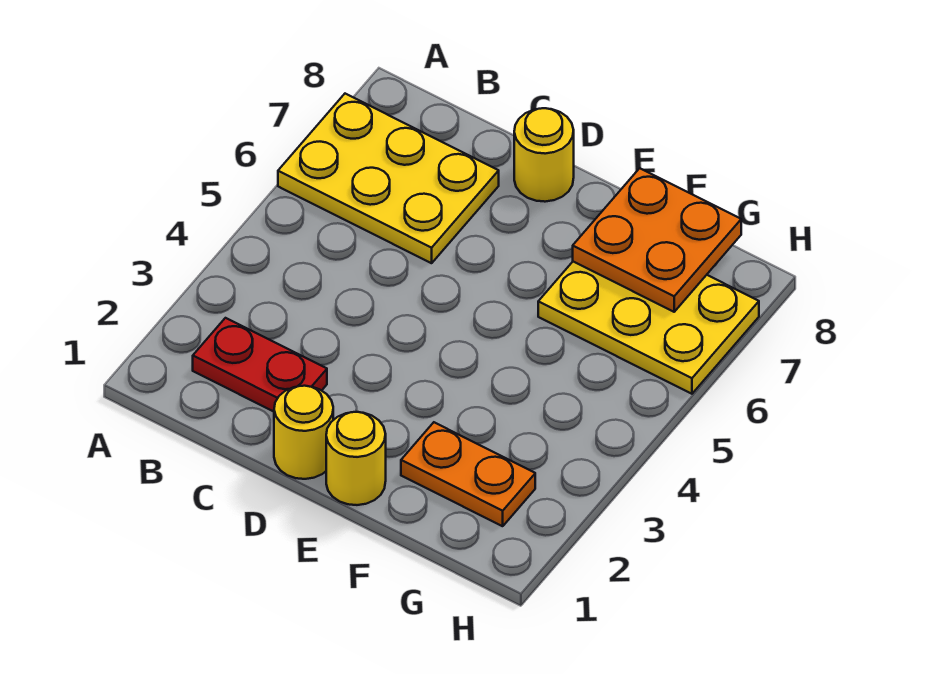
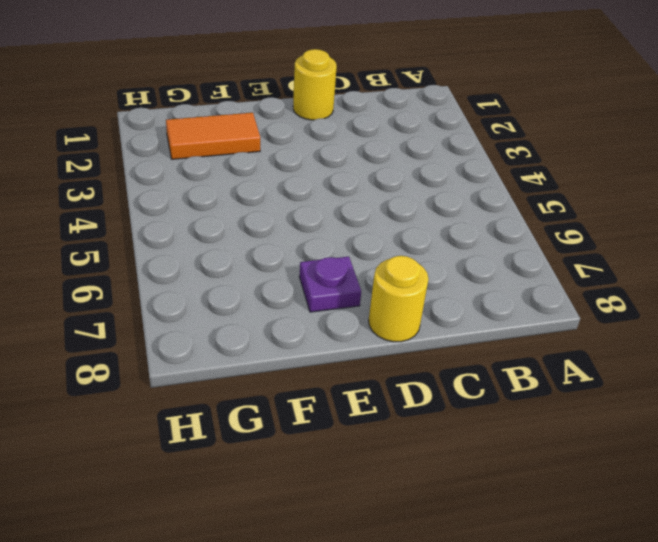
purple plate E7 level 1 -> none
orange tile F2:G2 level 1 -> orange plate F2:G2 level 1
none -> yellow plate A6:C7 level 1
none -> red plate B2:C2 level 1

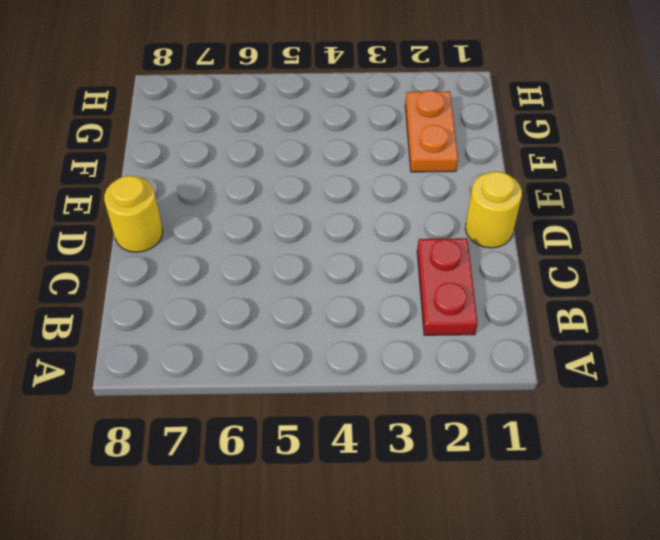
none -> yellow plate A6:C7 level 1
none -> yellow round brick E1 level 1

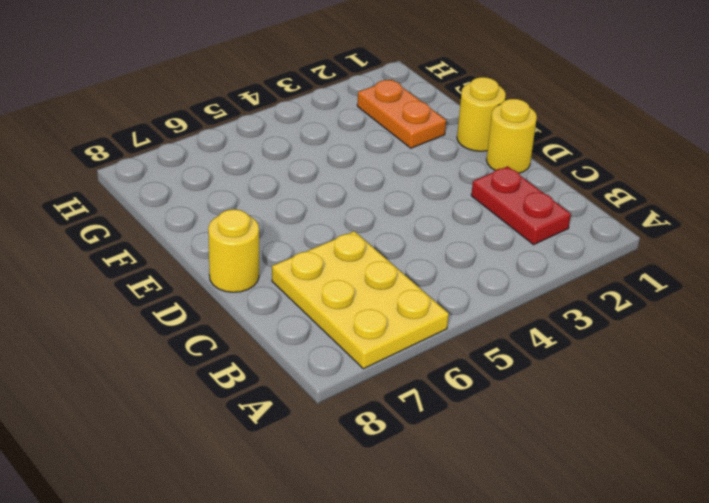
none -> yellow plate F6:H7 level 1
none -> orange plate F7:G8 level 2

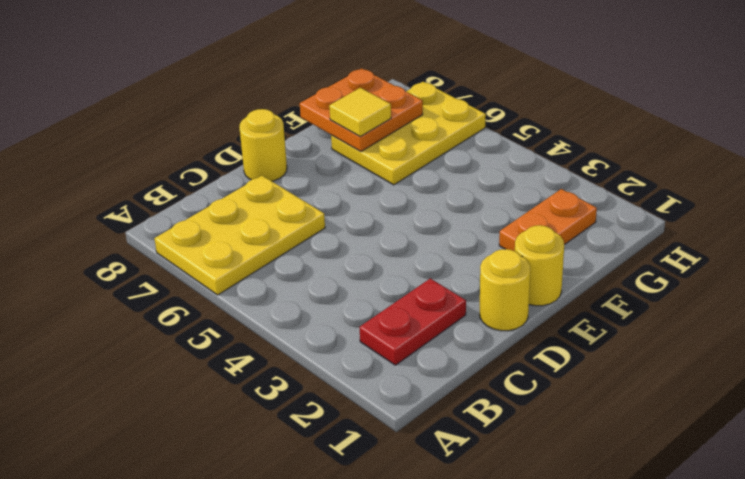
yellow tile F7 level 3 -> none

